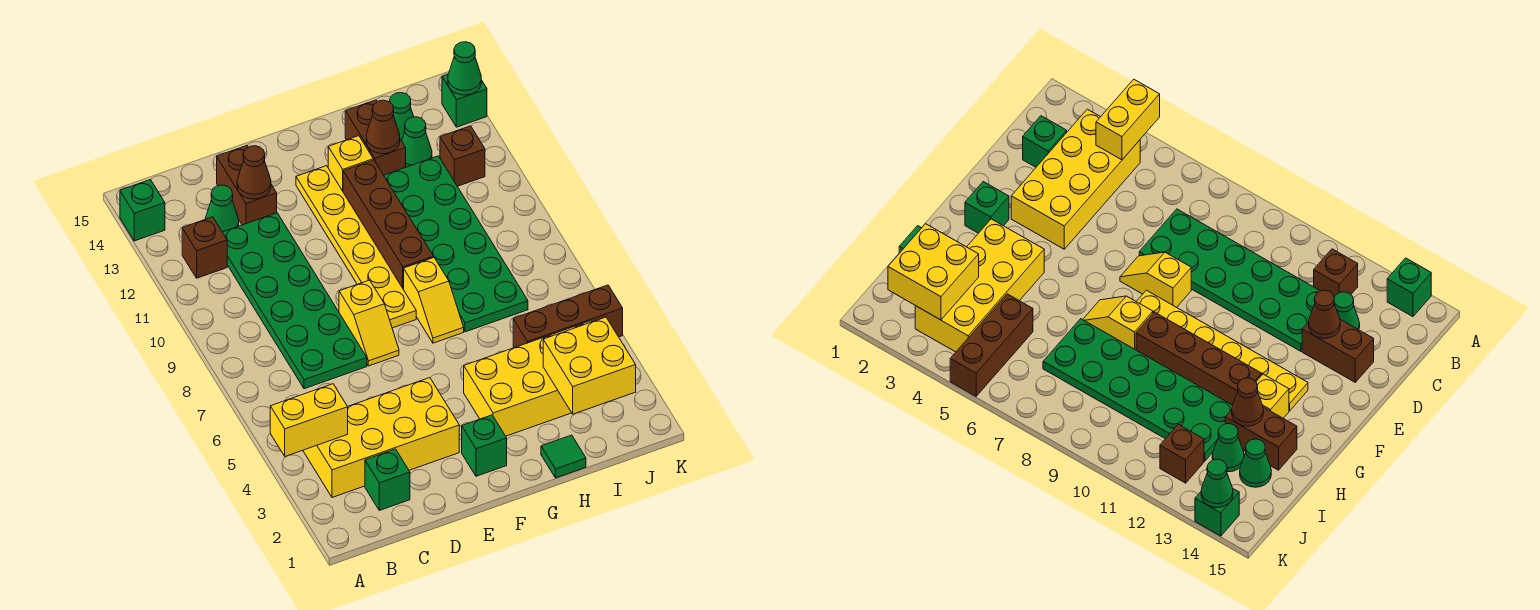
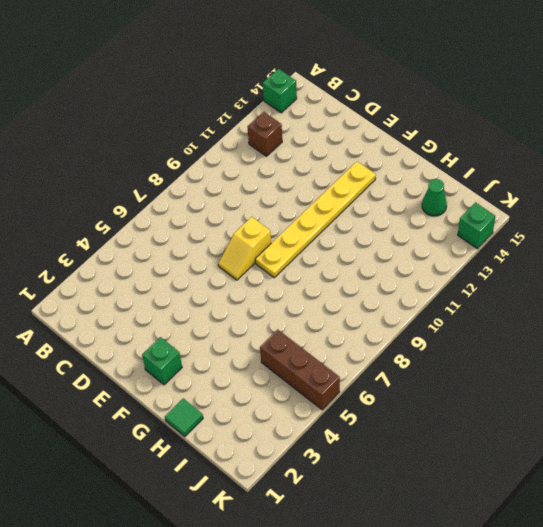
none -> yellow brick B3:E4 level 1
none -> green brick C2 level 1
none -> green plate C7:D12 level 1

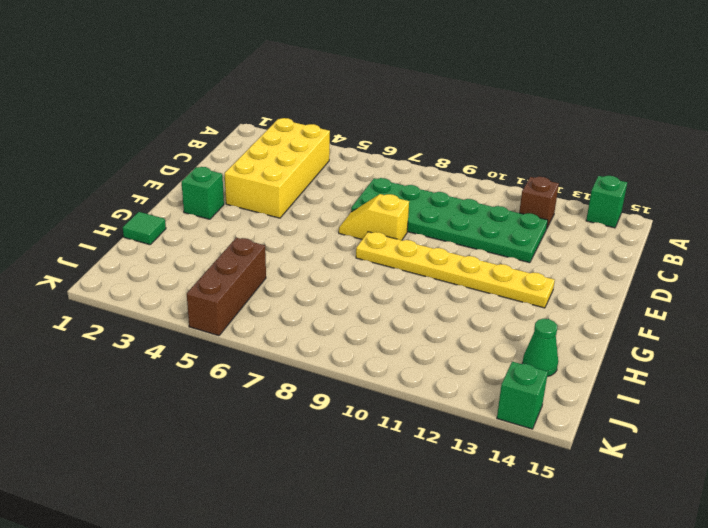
none -> green brick C2 level 1
none -> green cone C13 level 1
none -> brown brick D13:D14 level 1

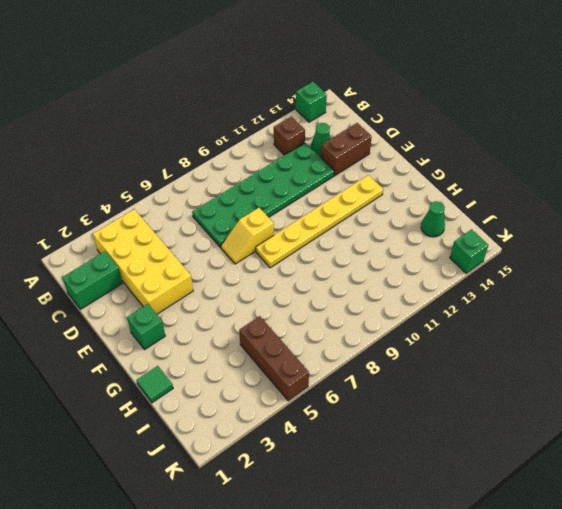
green brick C1:C2 level 1 -> green brick C2 level 1
none -> yellow brick G3:J4 level 1
none -> yellow slope G7:G8 level 1 top 8
none -> brown brick G9:G12 level 1

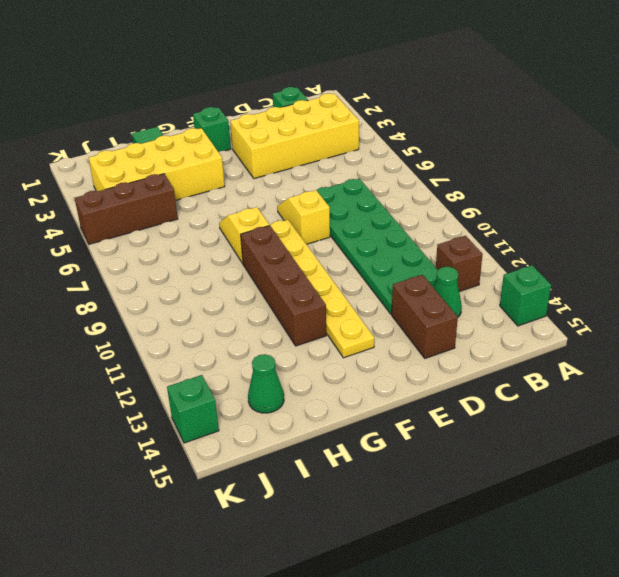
none -> yellow brick G13 level 1
none -> green plate H7:I12 level 1
none -> brown brick H13:H14 level 1

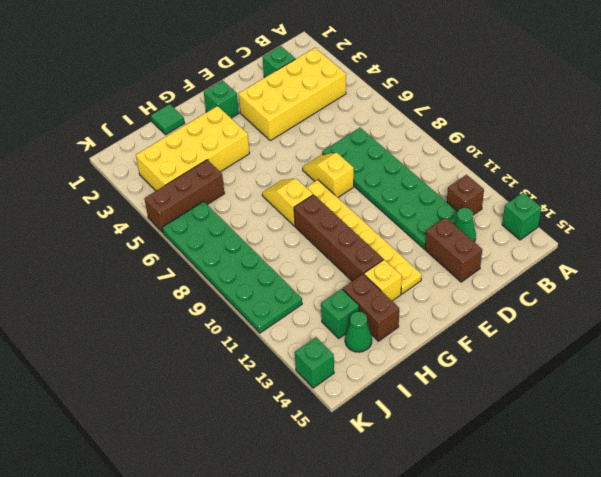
green brick I13 level 1 -> green cone I13 level 1
green plate J6:K11 level 1 -> green plate H7:I12 level 1
none -> brown brick J12 level 1
none -> yellow brick A4:B4 level 2
none -> brown cone D13 level 2

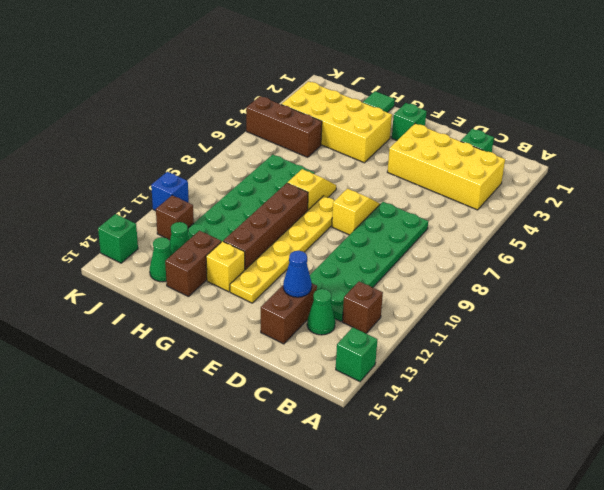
blue cone D13 level 2 -> brown cone D13 level 2
blue brick K11 level 1 -> none
none -> yellow brick A4:B4 level 2
none -> brown cone H13 level 2
none -> yellow brick I2:J3 level 2

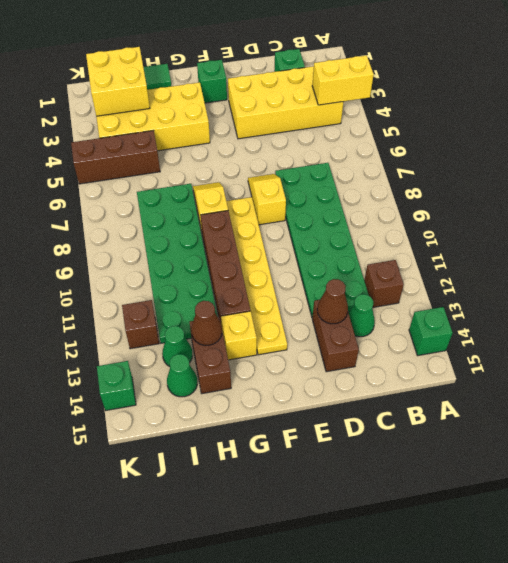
none -> green cone K14 level 2

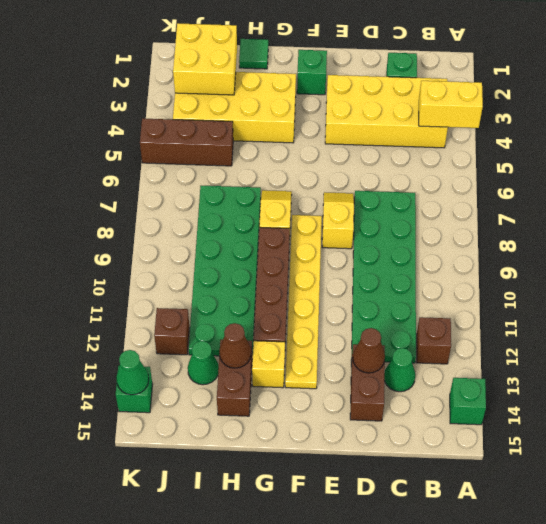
none -> green cone I14 level 1

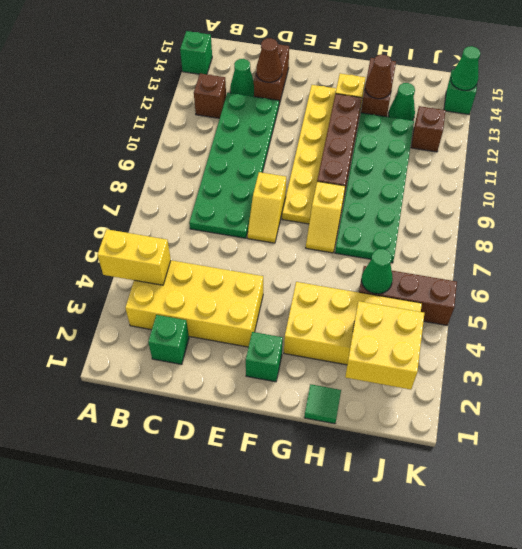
green cone I5 level 2 -> green cone I14 level 1

